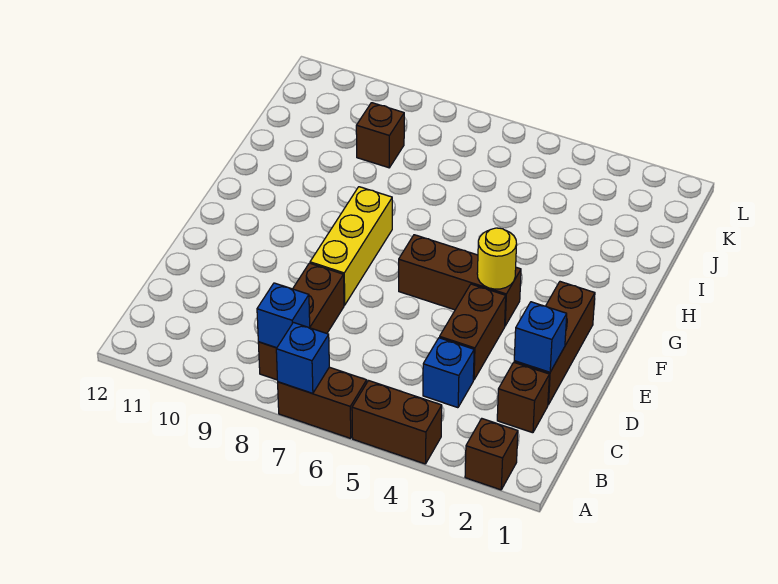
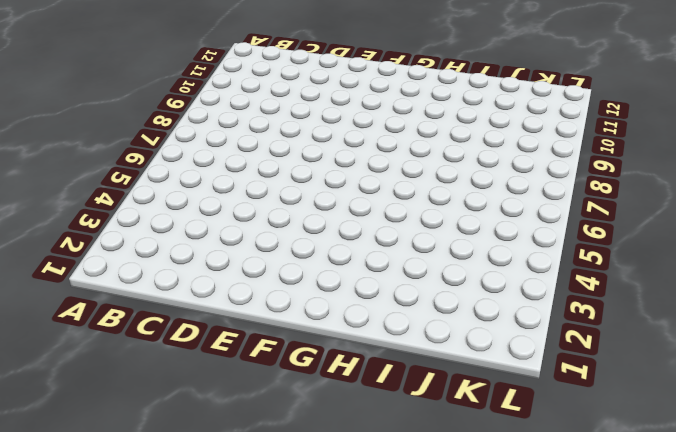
none -> brown brick A2 level 1
none -> brown brick A4:A5 level 1
none -> brown brick A6:A7 level 1

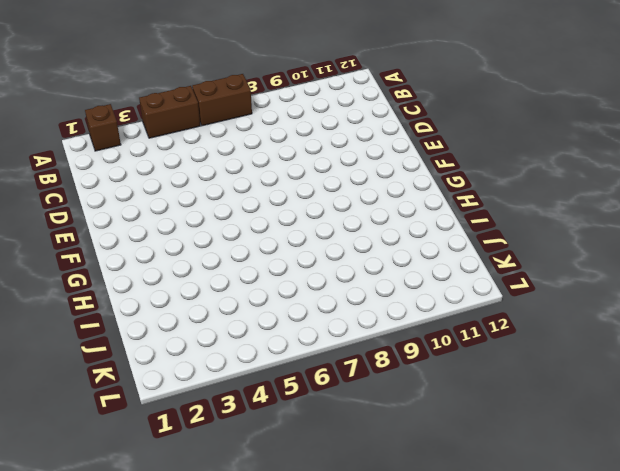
none -> brown brick B8:D8 level 1
none -> brown brick C2 level 1
none -> blue brick C4 level 1

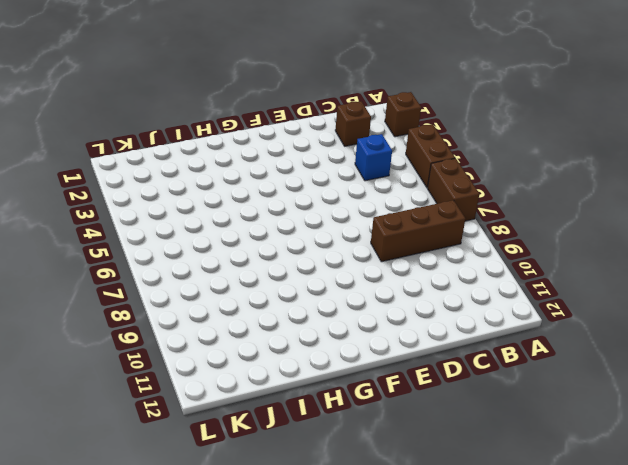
none -> brown brick D2:F2 level 1
none -> brown brick D4:E4 level 1
none -> yellow brick E8:G8 level 1

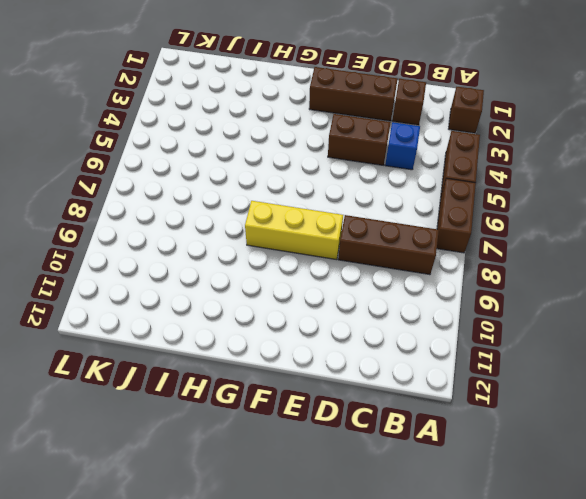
none -> brown brick F4:F6 level 1
none -> brown brick J9 level 1
none -> blue brick A7 level 2

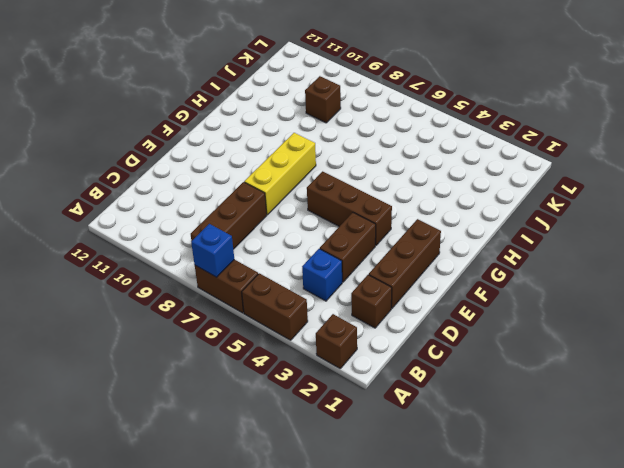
none -> blue brick B8 level 2
none -> blue brick D2 level 2
none -> yellow round brick F4 level 2

